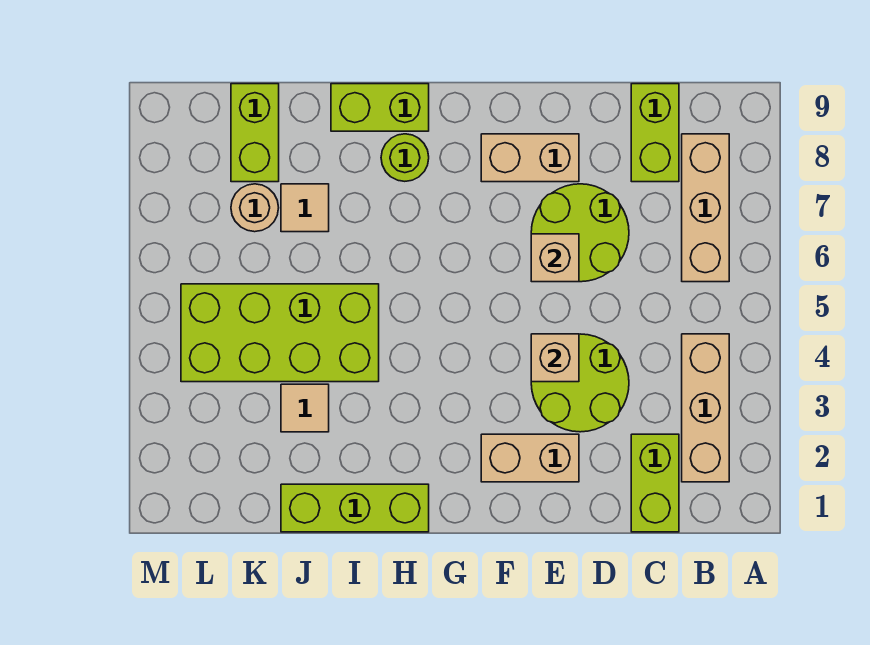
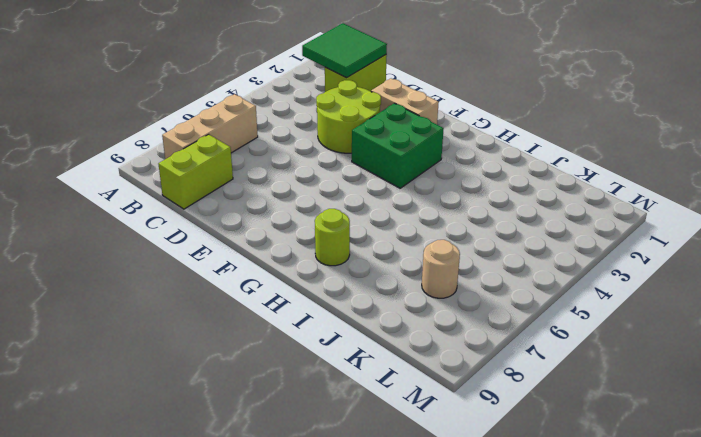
green tile B1:C2 level 2 -> none
green brick F3:G4 level 1 -> none
none -> tan brick B2:B4 level 1
none -> lime round brick D6:E7 level 1
none -> tan brick E8:F8 level 1

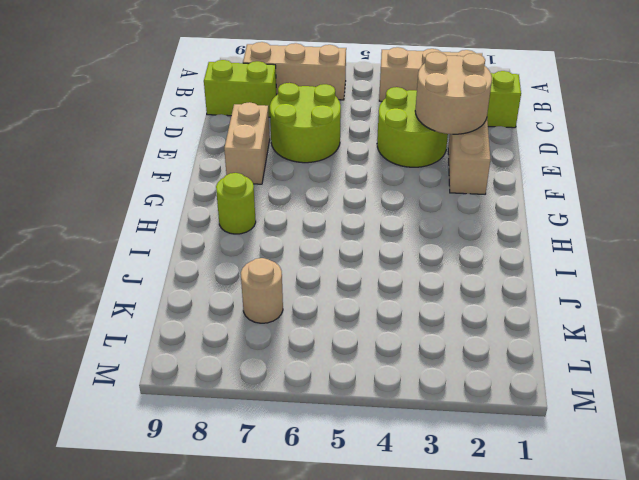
tan round brick D2:E3 level 2 -> none
none -> lime brick H1:J1 level 1
none -> lime brick H9:I9 level 1
none -> lime brick I4:L5 level 1

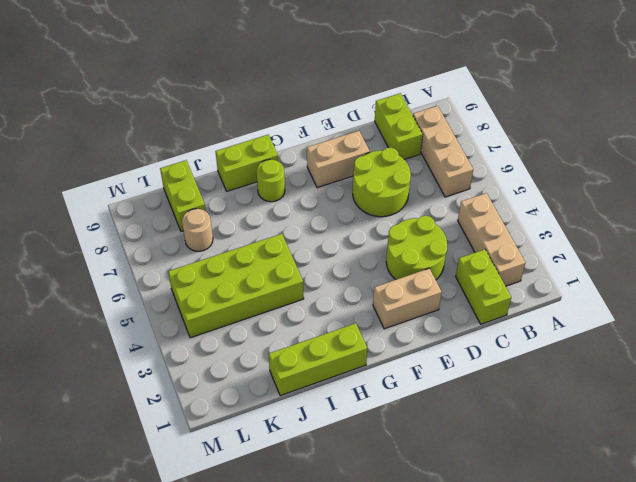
none -> tan tile J3 level 1
none -> tan tile J7 level 1
none -> tan brick E4 level 2

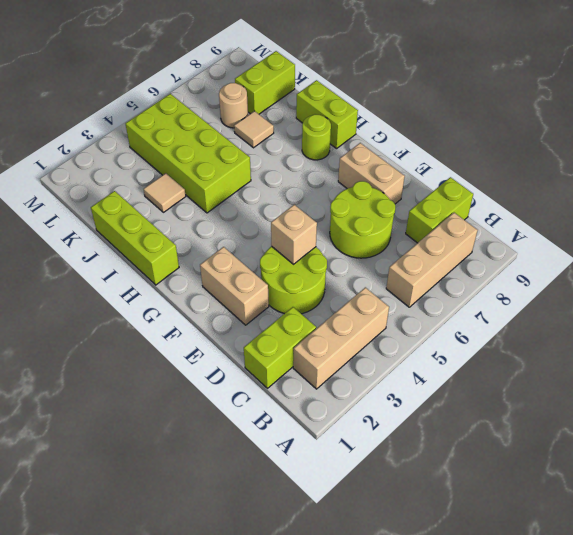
none -> tan brick E6 level 2

